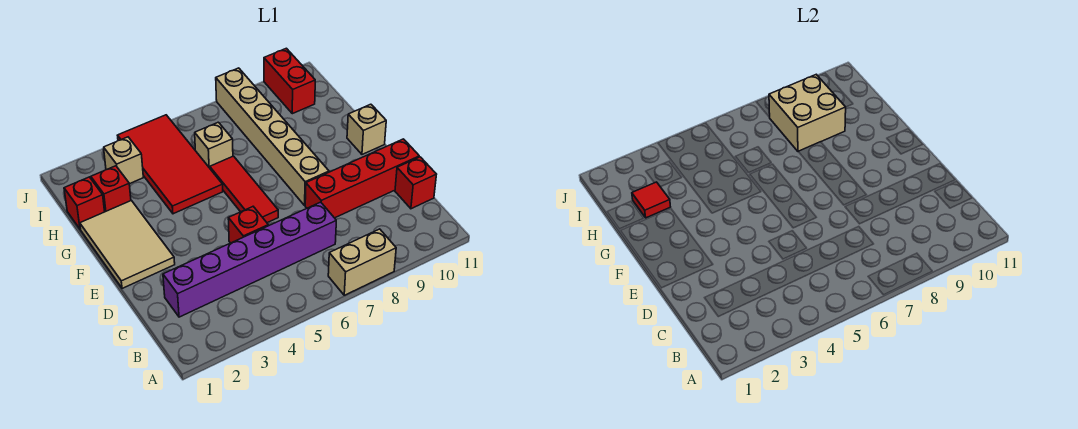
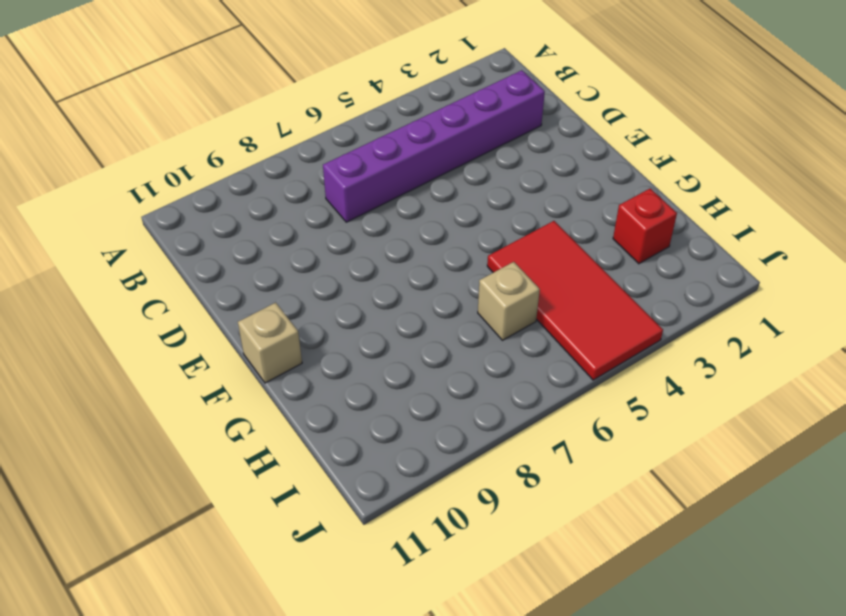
none -> tan brick A7:A8 level 1
none -> red brick C11 level 1
none -> red brick D5 level 1

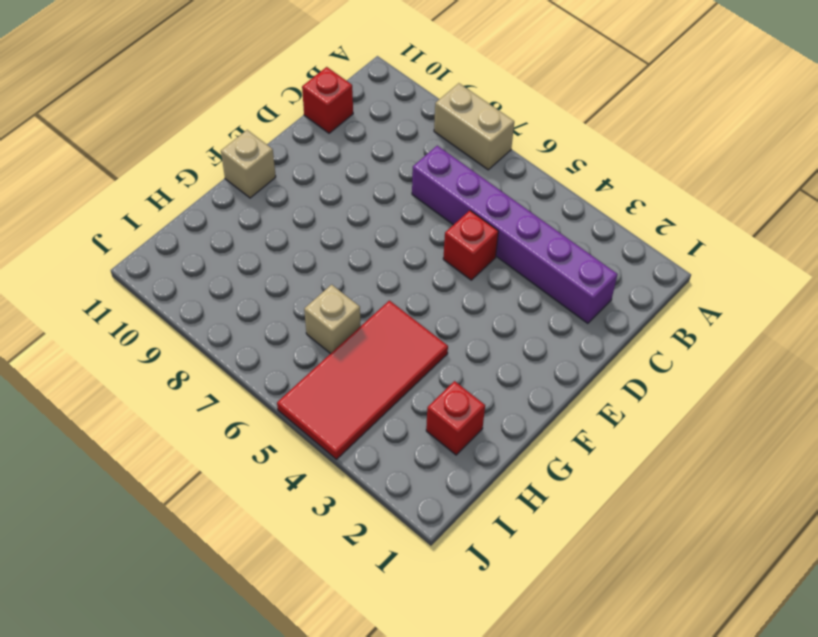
none -> red brick D8:D11 level 1
none -> tan tile E1:G2 level 1
none -> red tile E6:G6 level 1

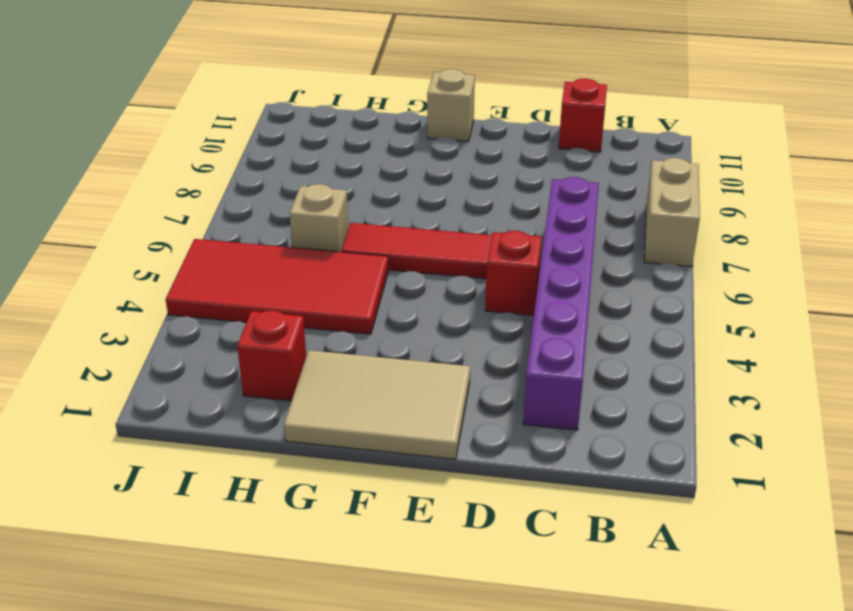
none -> red brick D8:D11 level 1
none -> tan brick E8:J8 level 1
none -> red brick H1 level 1

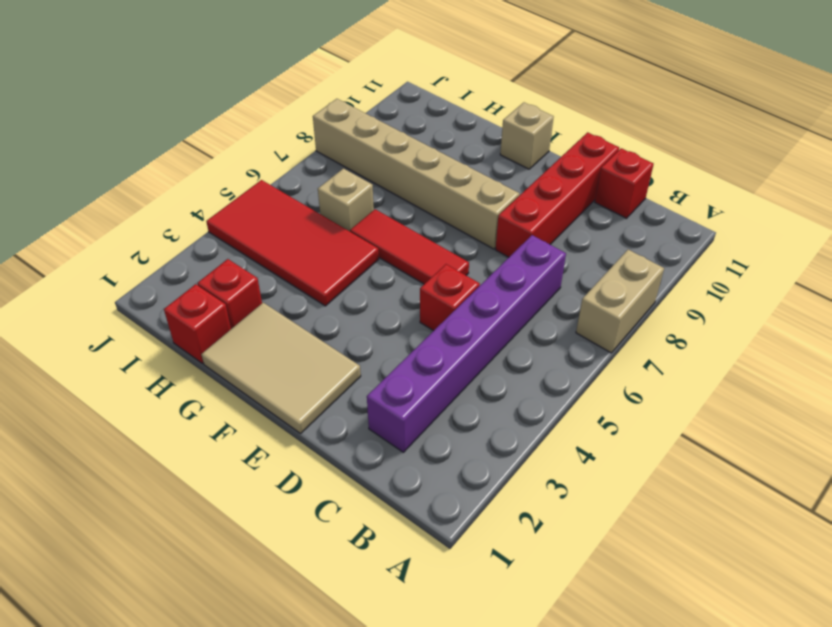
none -> tan brick I3 level 1
none -> red brick I10:J10 level 1
none -> red tile H2 level 2

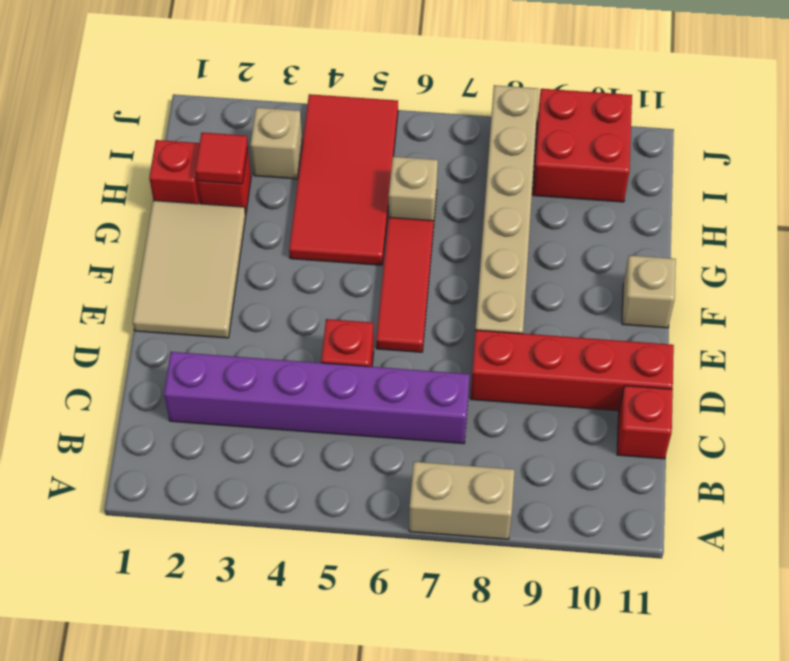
red brick I9:J10 level 1 -> red brick I10:J10 level 1
none -> tan brick H8:I9 level 2

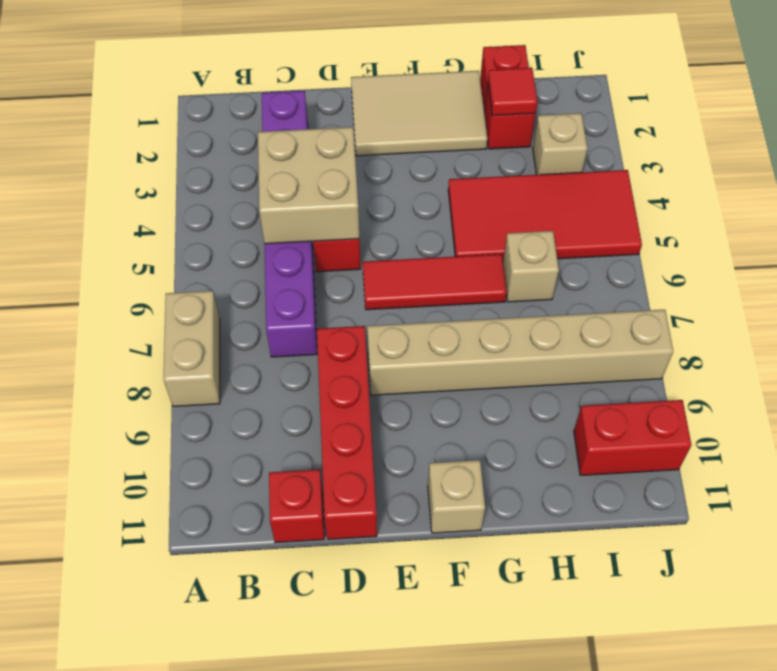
tan brick C4:D5 level 2 -> tan brick H8:I9 level 2

